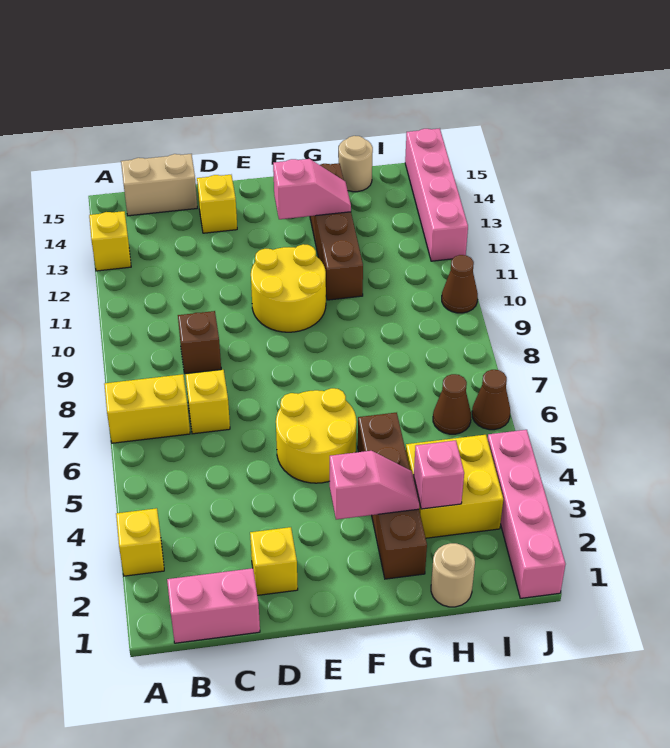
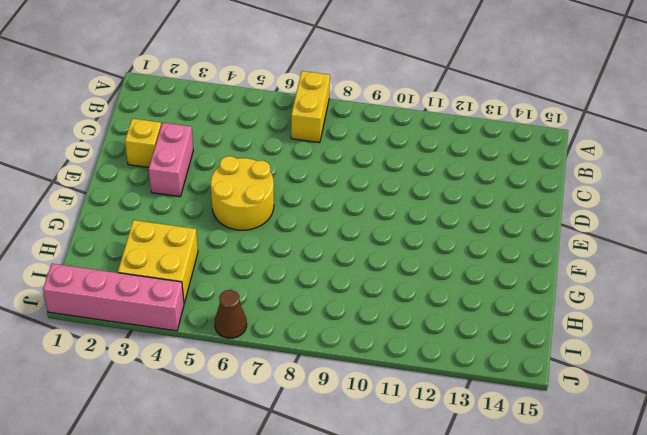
pink brick D3:E3 level 1 -> pink brick B1:C1 level 1
none -> yellow brick A3 level 1
none -> yellow brick A13 level 1
none -> tan brick B15:C15 level 1

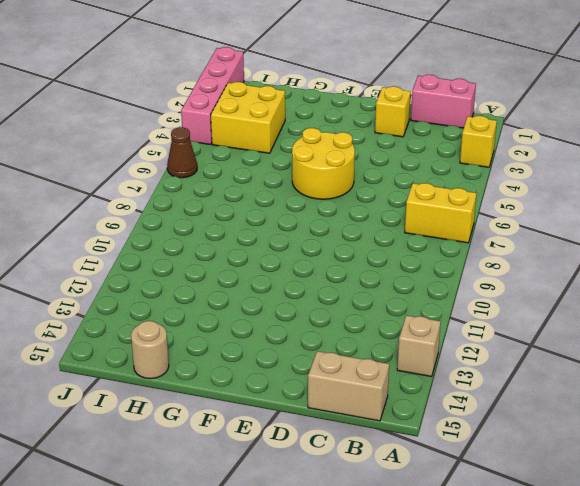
tan brick A13 level 1 -> yellow brick A13 level 1
none -> yellow brick C7 level 1
none -> brown brick C9 level 1
none -> yellow brick D14 level 1

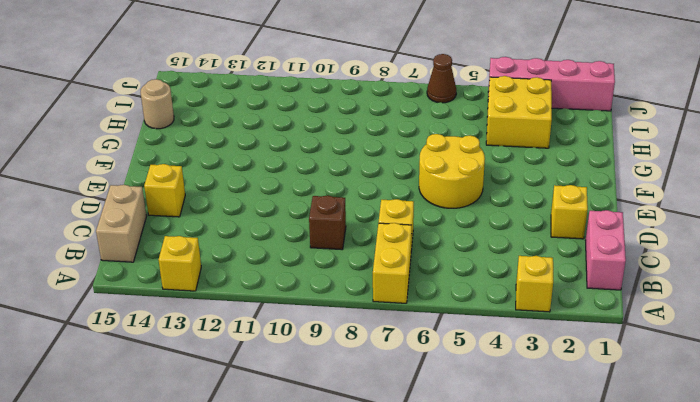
none -> yellow round brick E10:F11 level 1
none -> brown brick G2:G5 level 1
none -> brown brick G11:G14 level 1

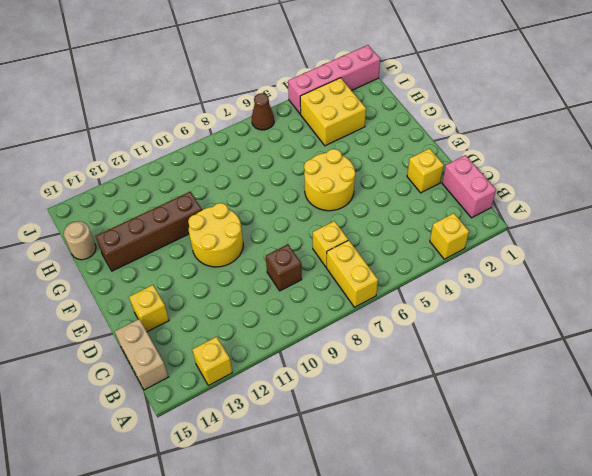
none -> brown brick G2:G5 level 1
none -> tan round brick H1 level 1
none -> brown cone I6 level 1

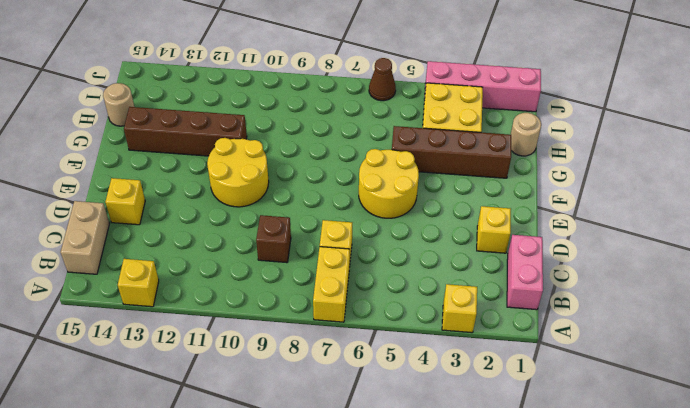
none -> brown cone I6 level 1
none -> brown cone J10 level 1
none -> pink brick J12:J15 level 1

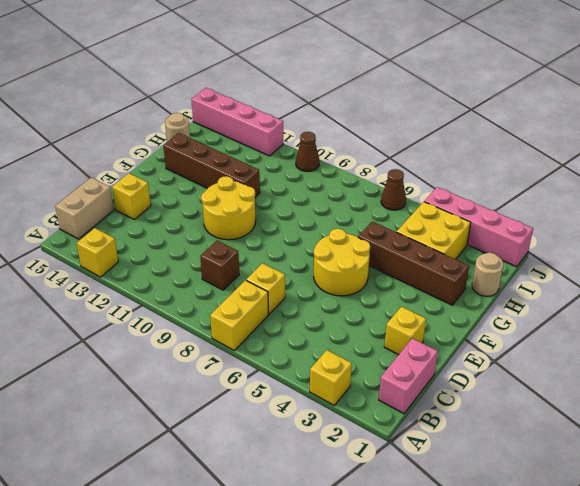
none -> brown cone I6 level 1
none -> pink slope F3:G3 level 2 top F
none -> pink slope F13:G13 level 2 top F

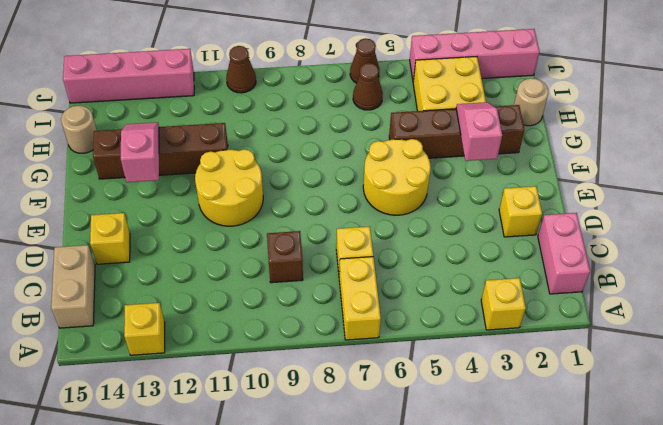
none -> pink brick H3 level 2

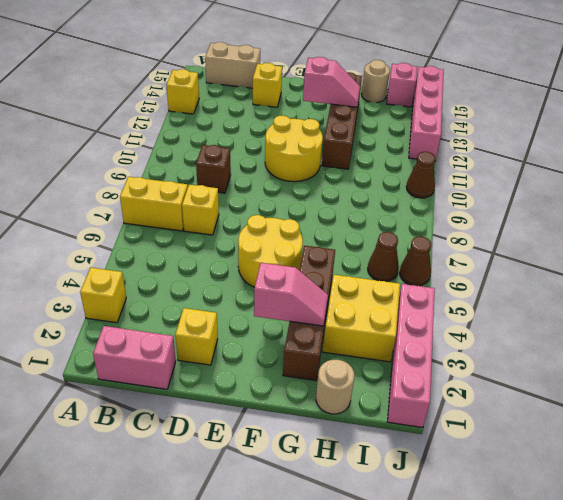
pink brick I15 level 1 -> pink brick H3 level 2

